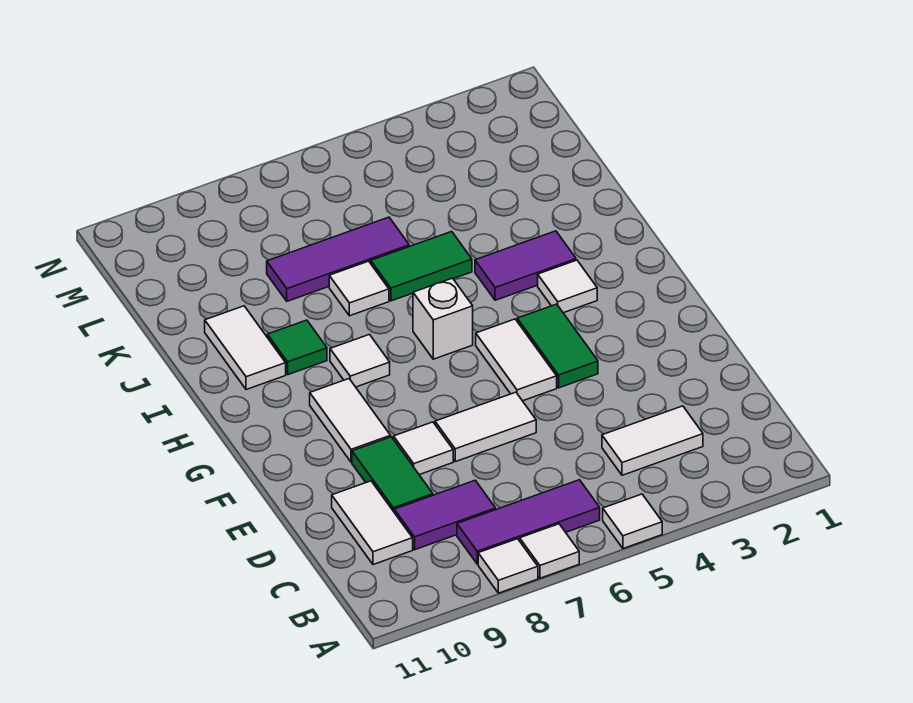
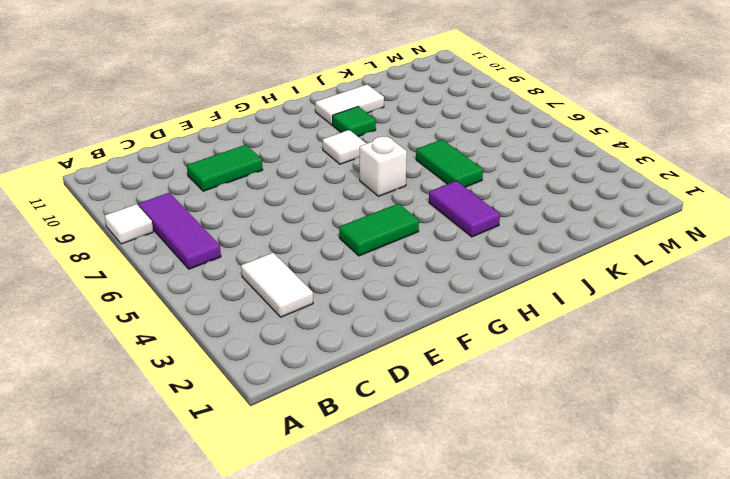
none -> white tile A5 level 1
none -> white tile A7 level 1
none -> purple tile C8:C9 level 1

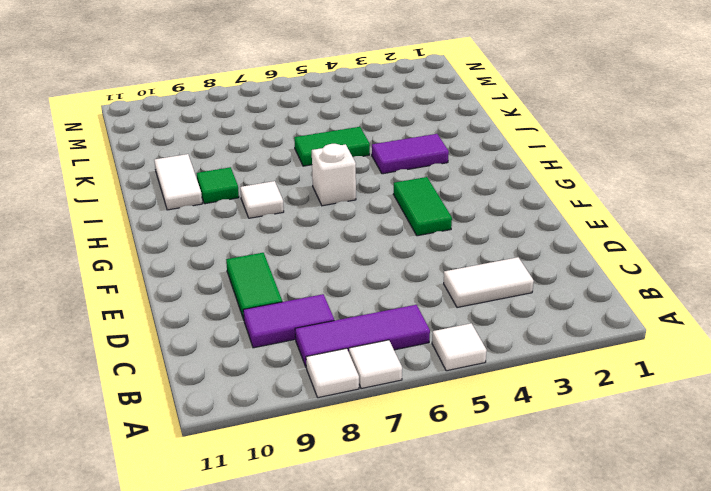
none -> white tile C10:D10 level 1
none -> white tile E6:E7 level 1
none -> white tile E8 level 1

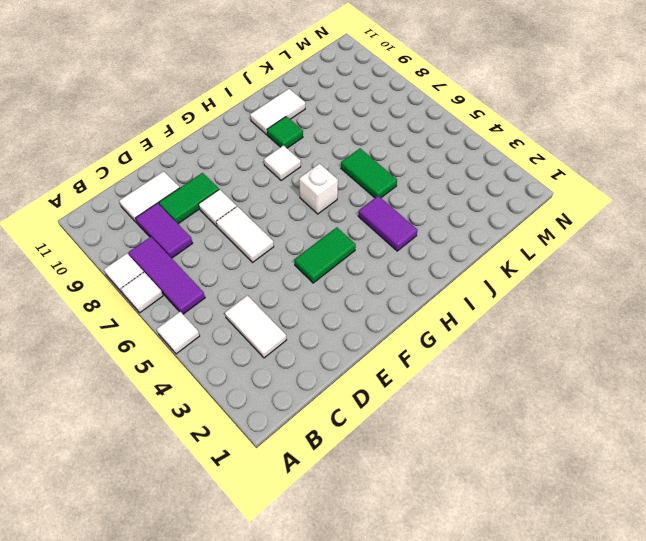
none -> white tile F5:G5 level 1
none -> white tile F9:G9 level 1
none -> white tile H3 level 1

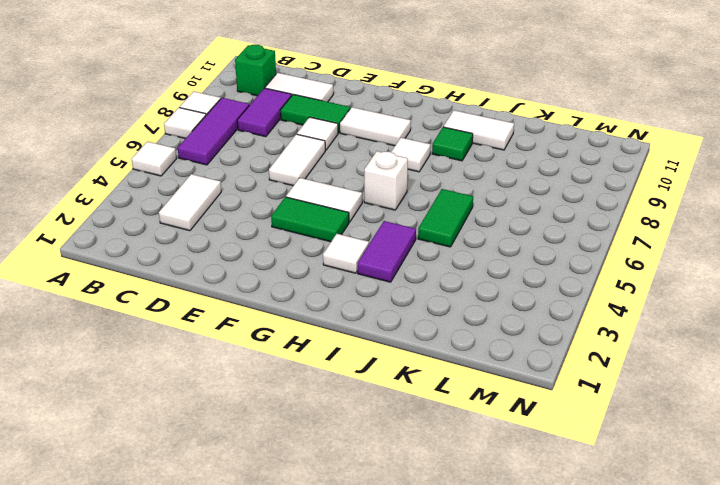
green brick B10 level 1 -> none
none -> white tile J7 level 1
none -> purple tile K6:K8 level 1

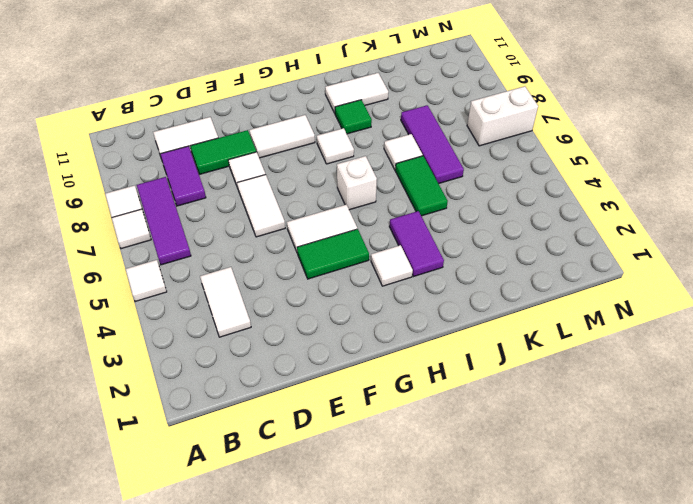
white brick M7:N7 level 1 -> none

